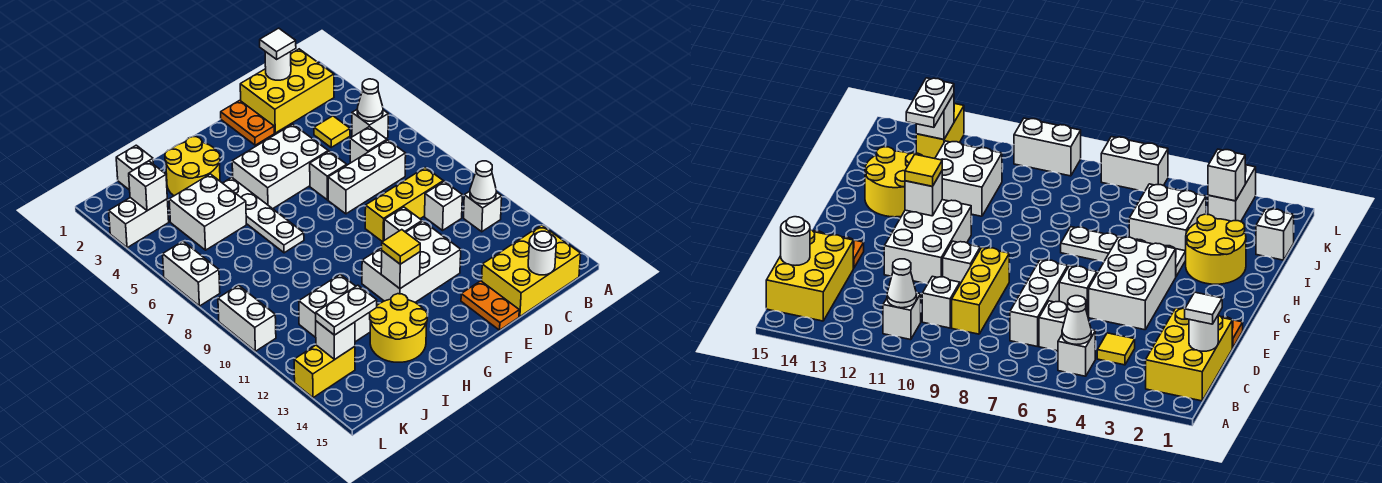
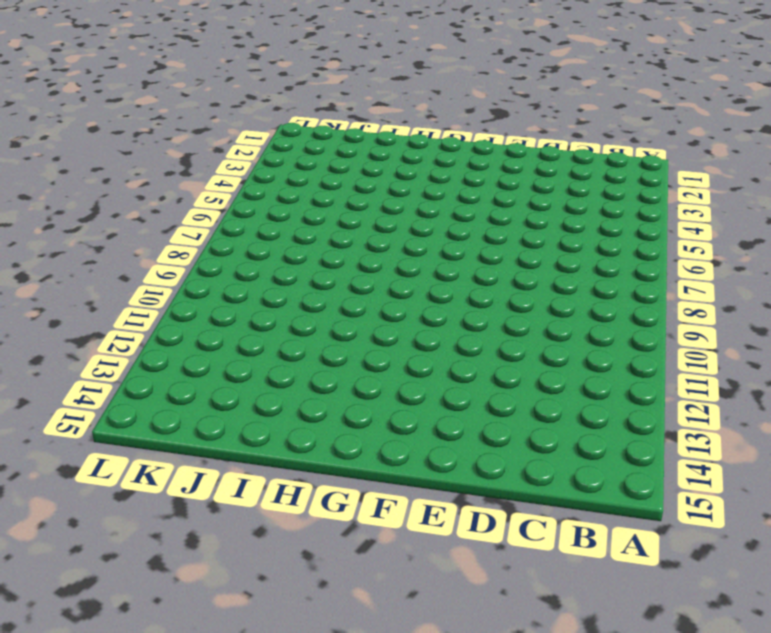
none -> yellow brick B1:D2 level 1
none -> white brick B5 level 1
none -> white brick B11 level 1
none -> yellow brick B14:D15 level 1

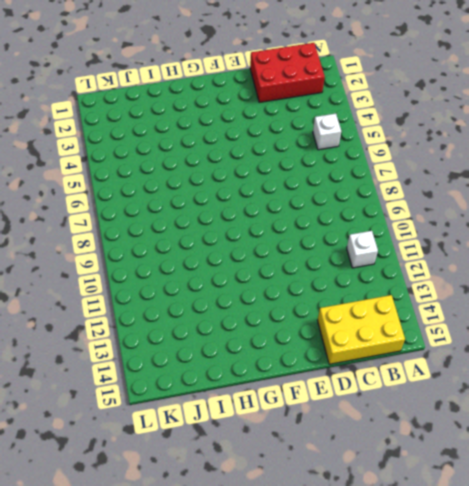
red brick B1:D2 level 1 -> yellow brick B1:D2 level 1
none -> yellow tile C4 level 1
none -> white brick C6 level 1
none -> white brick C7:E7 level 1
none -> yellow brick C9:E9 level 1

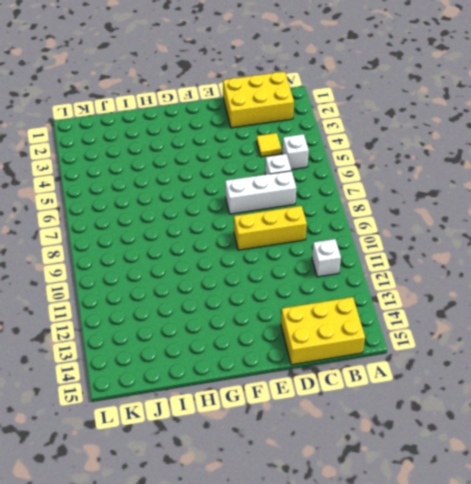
none -> white brick C10 level 1
none -> orange plate E1:E2 level 1
none -> white brick E4:G5 level 1
none -> white brick E6 level 1

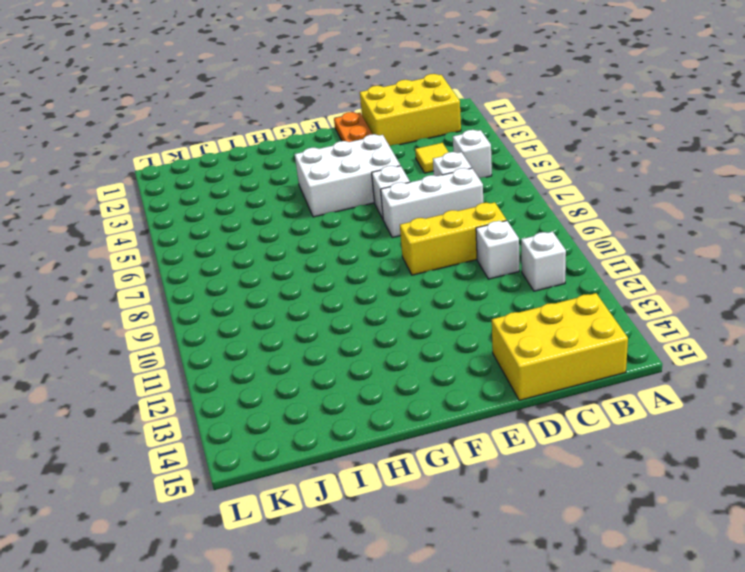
none -> white brick E10 level 1
none -> white brick E11:G12 level 1
none -> orange plate E14:E15 level 1
none -> yellow round brick H2:I3 level 1

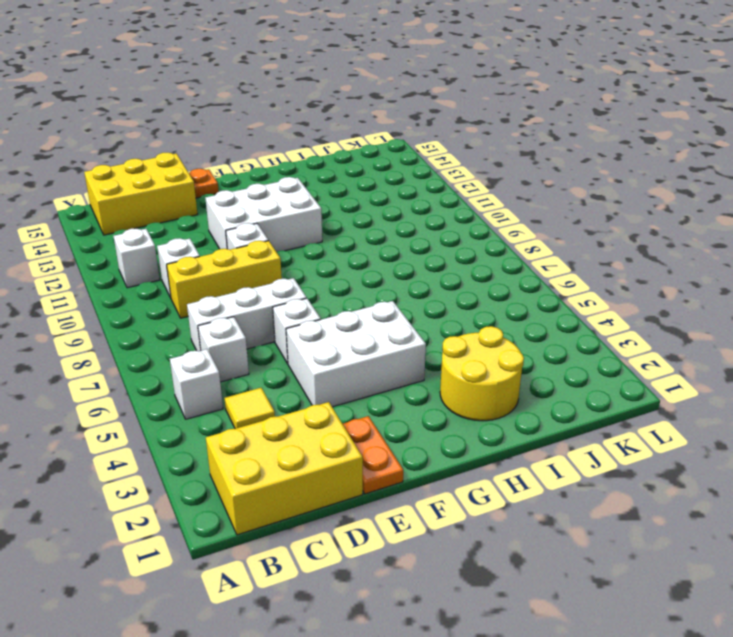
orange plate E15 level 1 -> orange plate E14:E15 level 1
none -> white plate H4:H7 level 1
none -> yellow round brick H13:I14 level 1
none -> white brick I4:J5 level 1
none -> white brick I11:J12 level 1

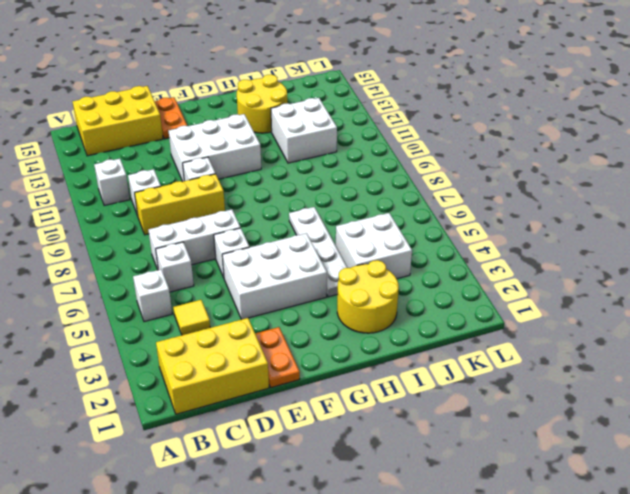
none -> white brick J1 level 1
none -> white brick K3:L3 level 1
none -> yellow brick K13:L13 level 1
none -> white brick L6:L7 level 1

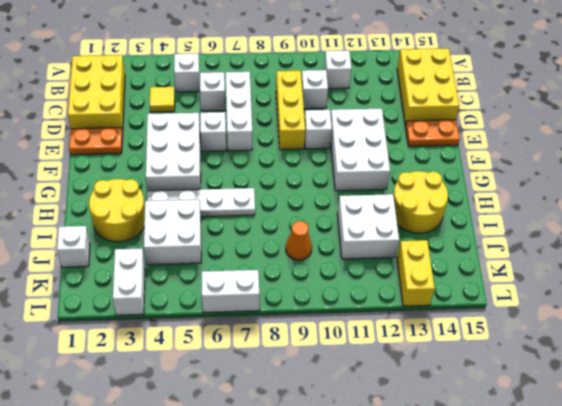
orange cone J9 level 1 -> none
none -> white brick L9:L10 level 1
none -> white cone B5 level 2
none -> white cone B11 level 2
none -> white round brick C1 level 2

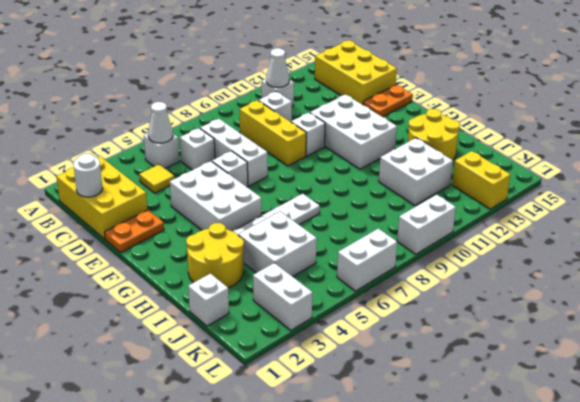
none -> white round brick C15 level 2
none -> white brick G12 level 2
none -> white brick K3 level 2
none -> white brick K13 level 2

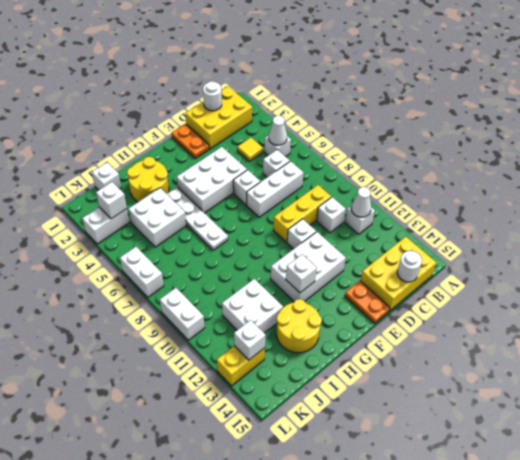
none -> white tile C1 level 3
none -> yellow tile G12 level 3
none -> white plate J13:K13 level 3

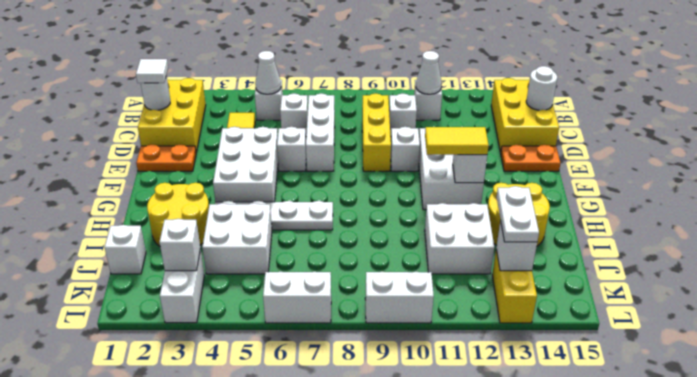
yellow tile G11:G12 level 3 -> yellow tile G12 level 3

